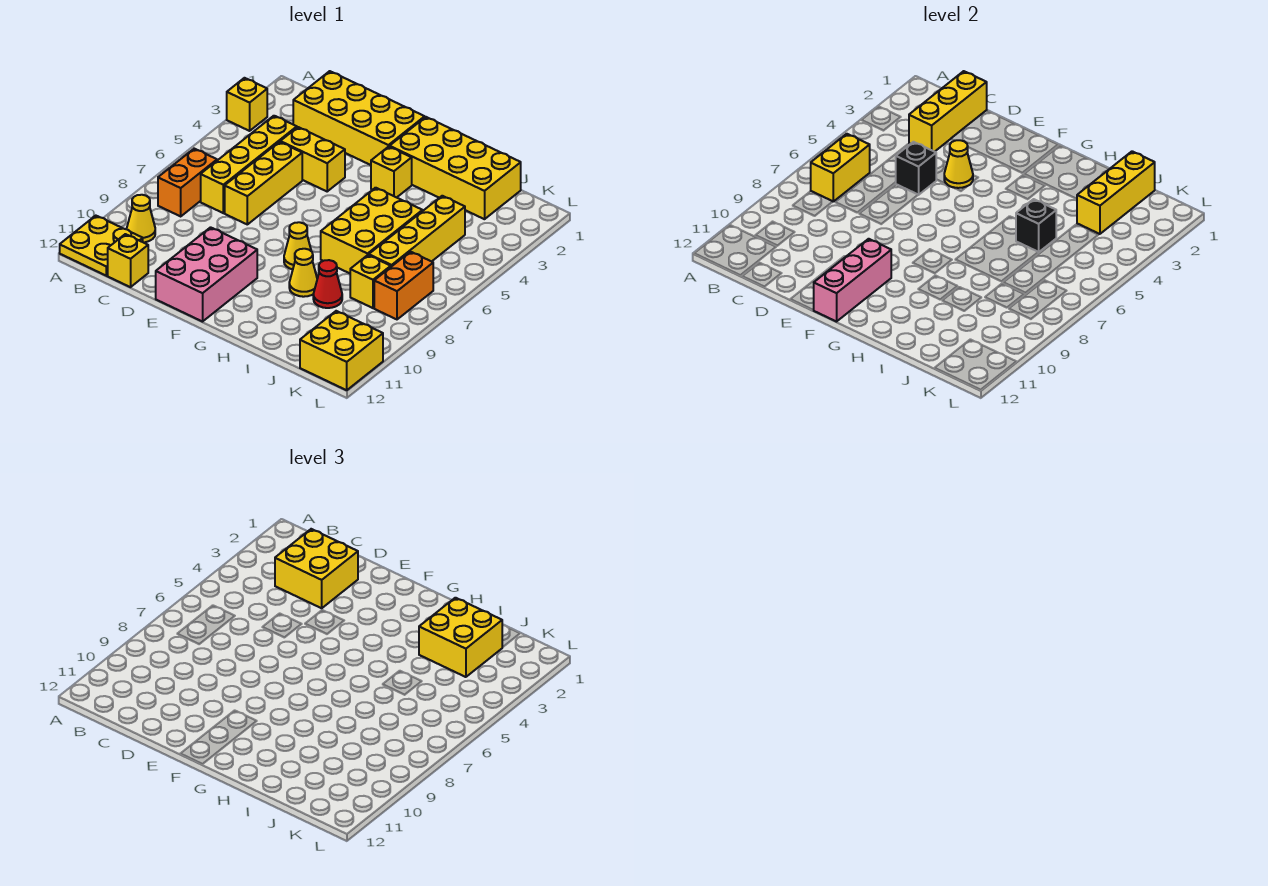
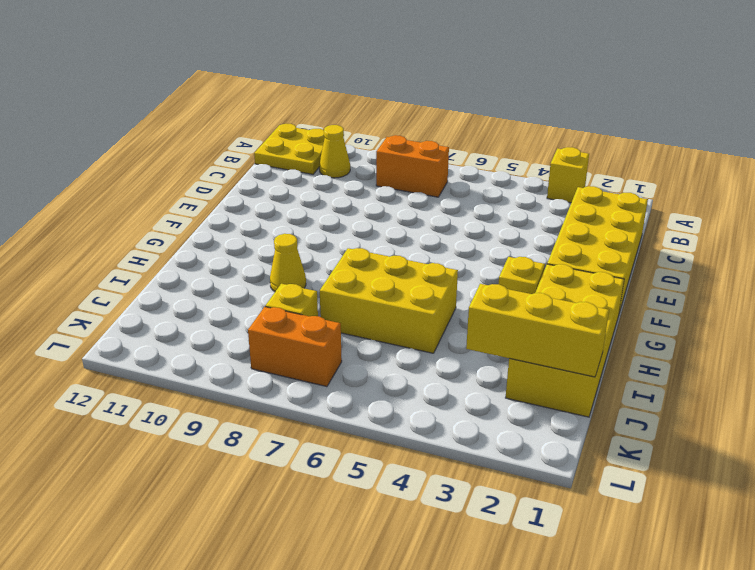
none -> yellow brick C4:C7 level 1
none -> yellow brick C12 level 1
none -> yellow brick D4:E4 level 1

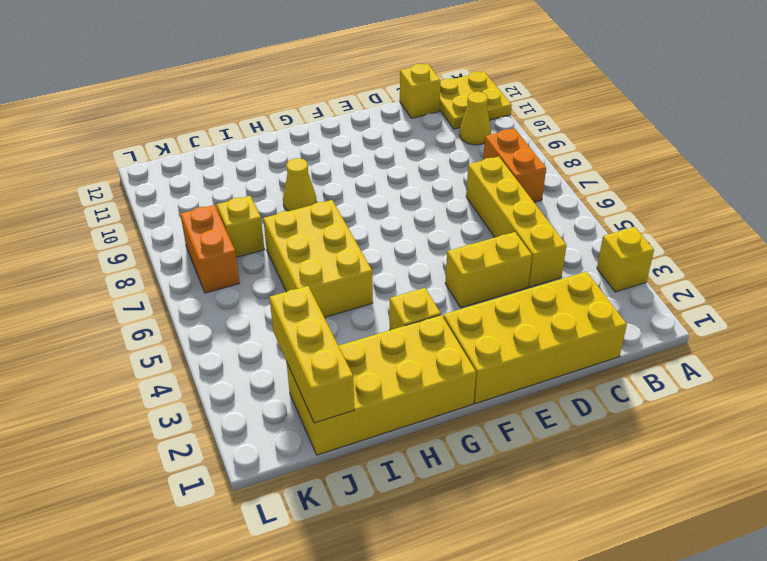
none -> yellow brick D5:D7 level 1
none -> pink brick E10:F12 level 1
none -> yellow cone G8 level 1

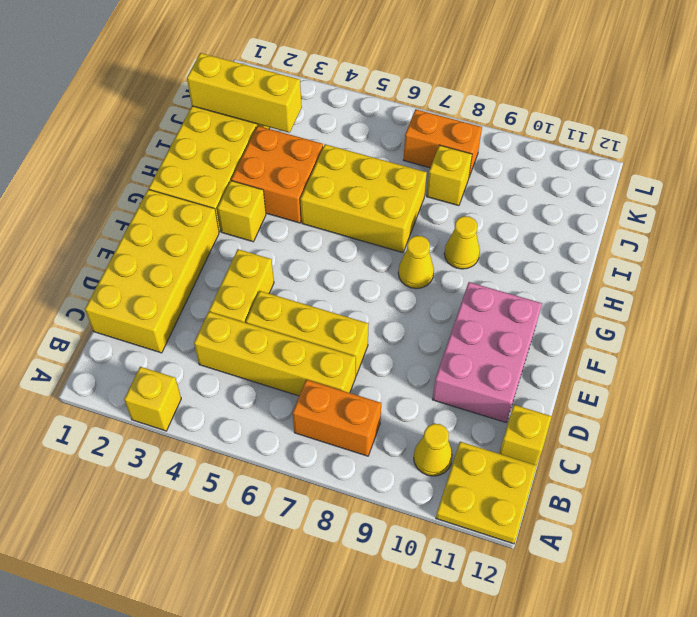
pink brick D10:F11 level 1 -> pink brick E10:F12 level 1
orange brick H3:I4 level 1 -> none
none -> red cone I9 level 1
none -> yellow brick J4:J7 level 1
none -> yellow brick K11:L12 level 1

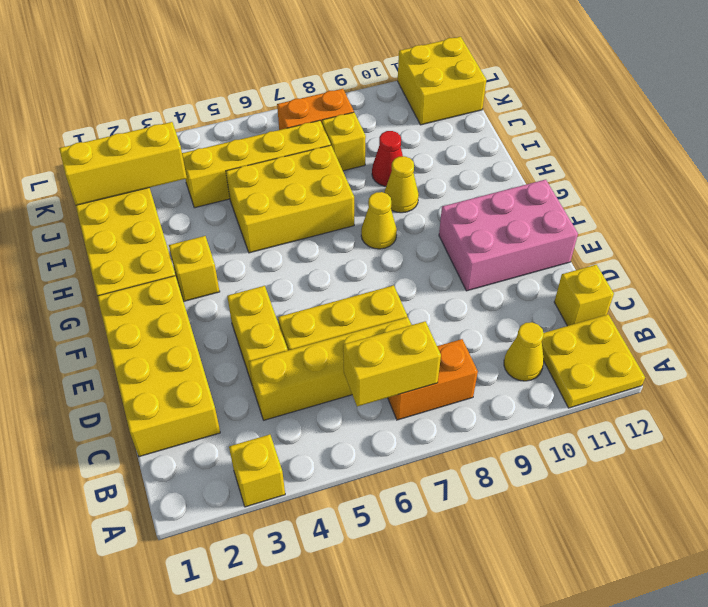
none -> yellow brick C1:C3 level 2
none -> black brick D5 level 2
none -> yellow cone E4 level 2

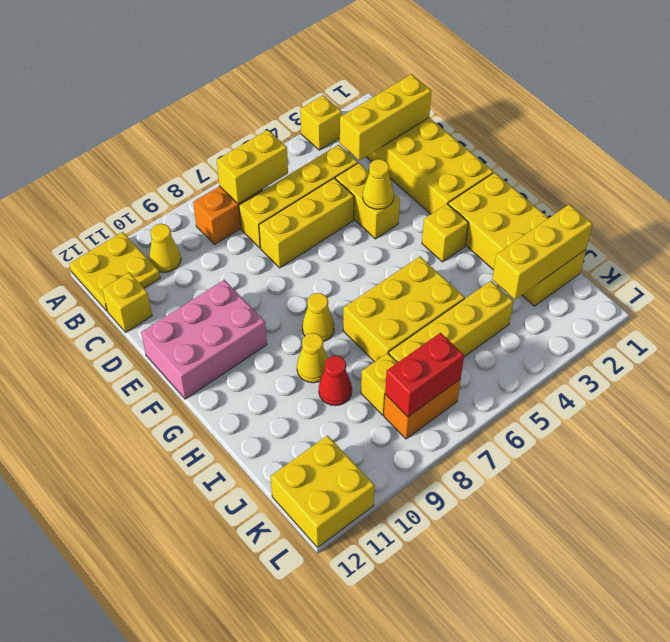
red brick K7:K8 level 2 -> none
none -> black brick D5 level 2
none -> pink brick F10:F12 level 2
none -> black brick I5 level 2

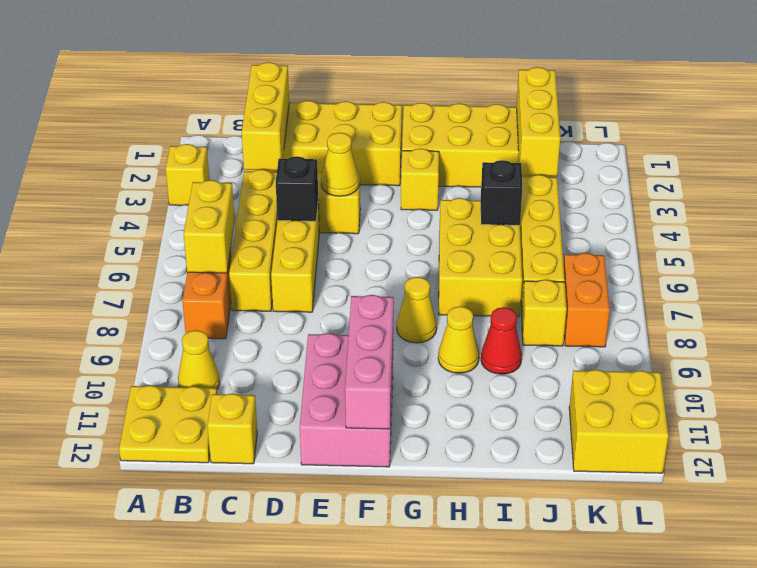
none -> yellow brick C2:D3 level 3
none -> yellow brick I2:J3 level 3

